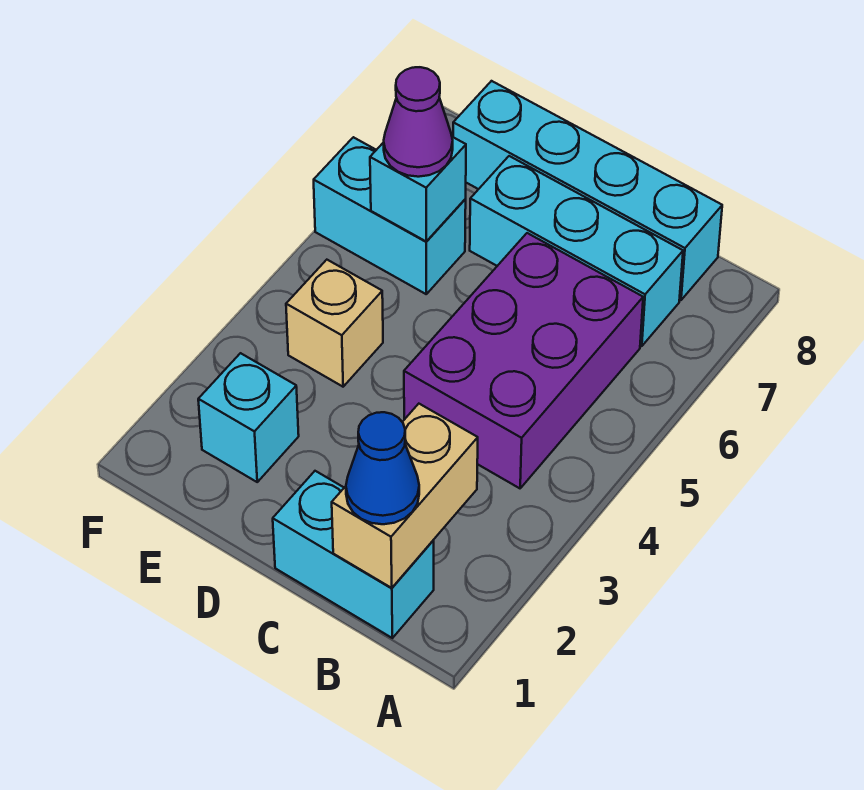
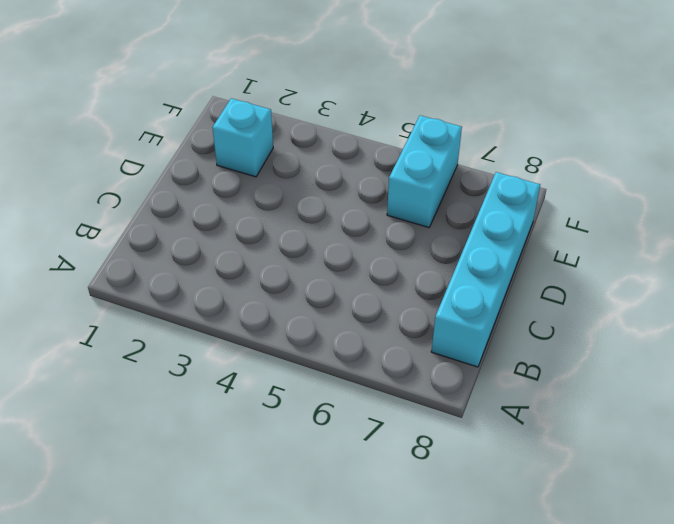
none -> cyan brick B1:C1 level 1
none -> purple brick B4:C6 level 1

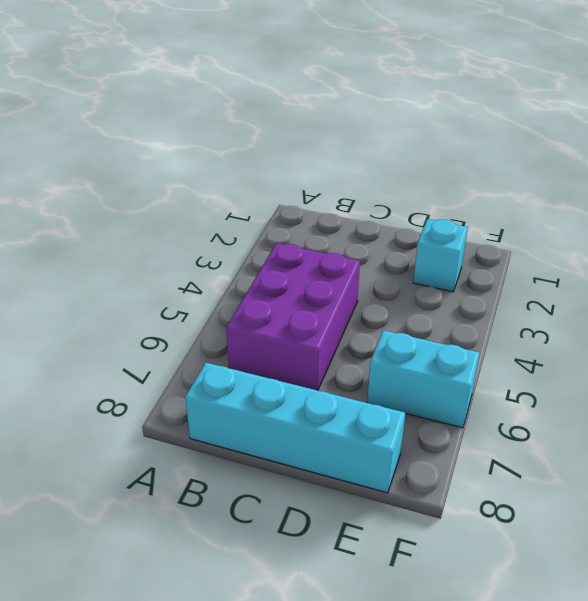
none -> cyan brick B1:C1 level 1
none -> cyan brick B7:D7 level 1

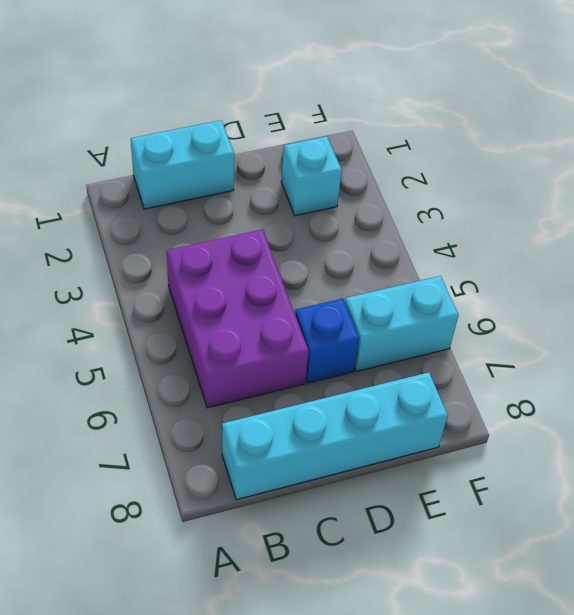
blue brick D6 level 1 -> none
none -> cyan brick B7:D7 level 1
none -> tan brick E4 level 1

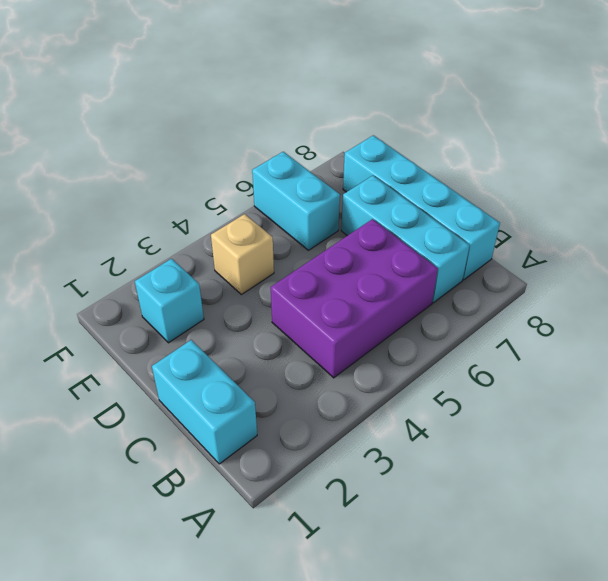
none -> tan brick B1:B2 level 2
none -> cyan brick E6 level 2

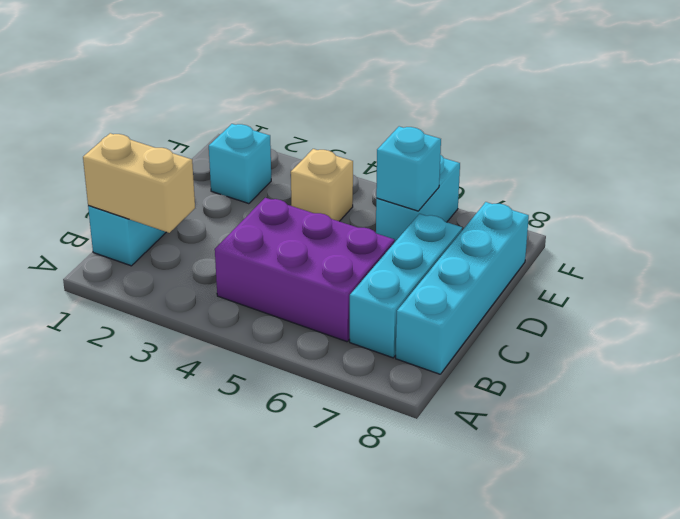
none -> blue cone B1 level 3
none -> purple cone E6 level 3

